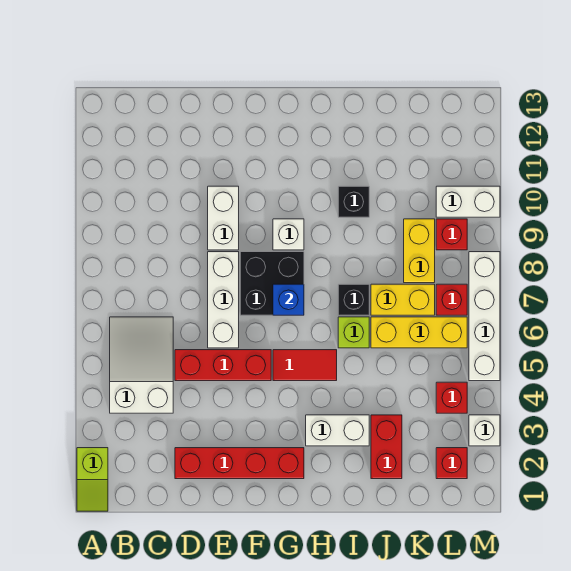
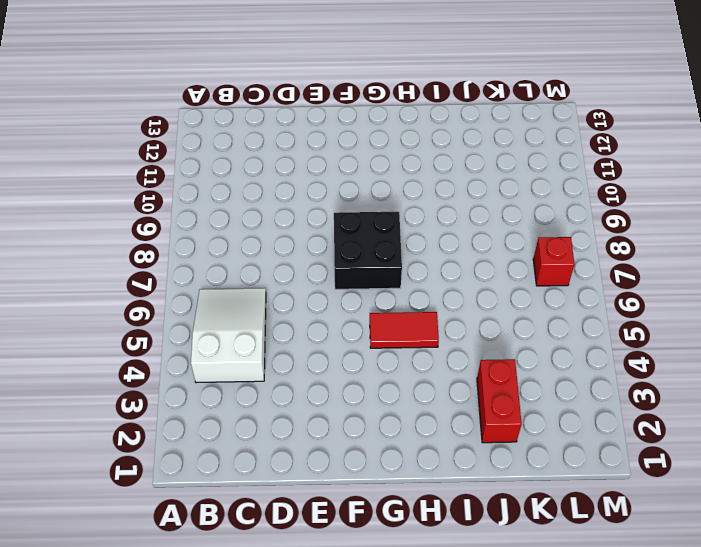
none -> lime slope A1:A2 level 1 top 2
none -> red brick D2:G2 level 1
none -> red brick D5:F5 level 1

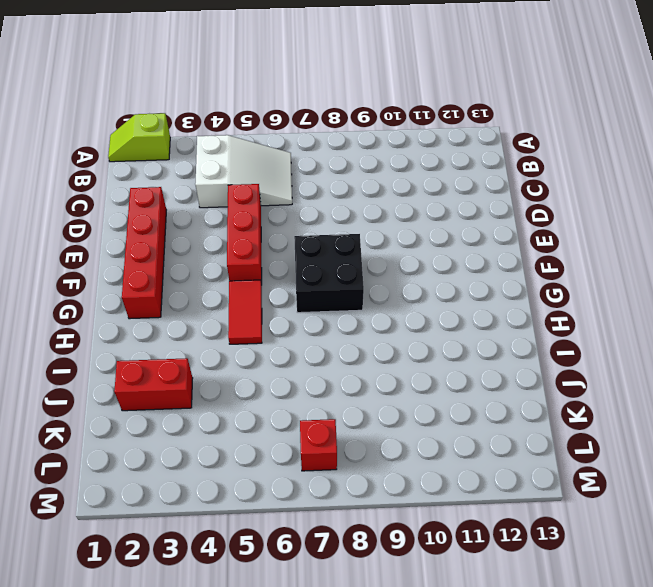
none -> white brick E6:E8 level 1
none -> white brick E9:E10 level 1
none -> white brick G9 level 1

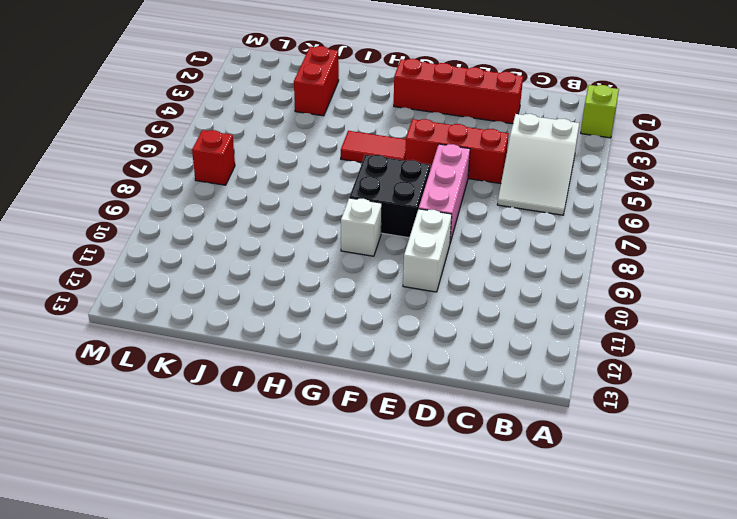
pink brick E6:E8 level 1 -> white brick E6:E8 level 1
none -> white brick H3:I3 level 1
none -> lime brick I6 level 1
none -> black brick I7 level 1

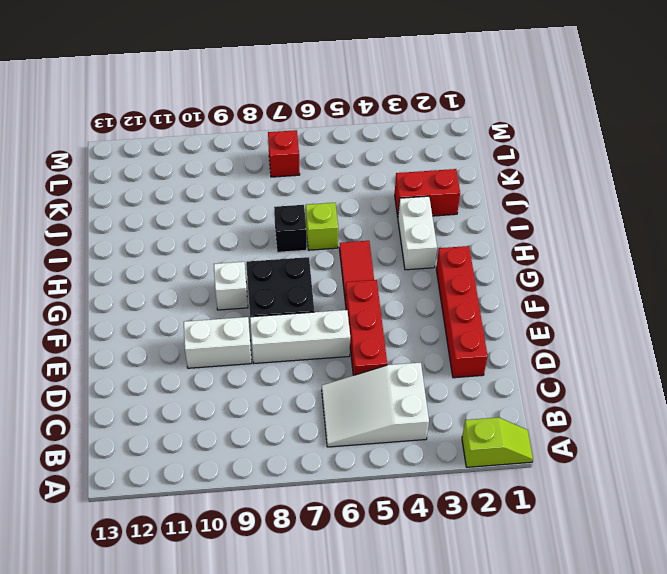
none -> black brick I10 level 1
none -> yellow brick J6:L6 level 1
none -> yellow brick J7:K7 level 1

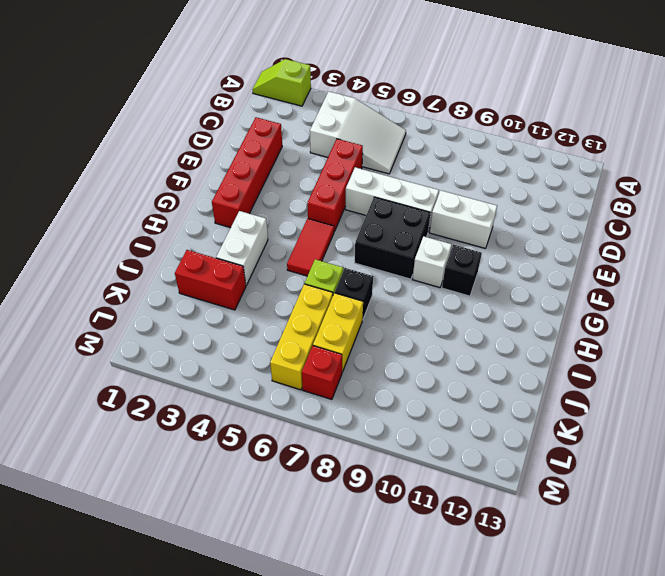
black brick G10 level 1 -> black brick I10 level 1
none -> yellow brick K8:K9 level 1
none -> red brick L2 level 1
none -> red brick L4 level 1

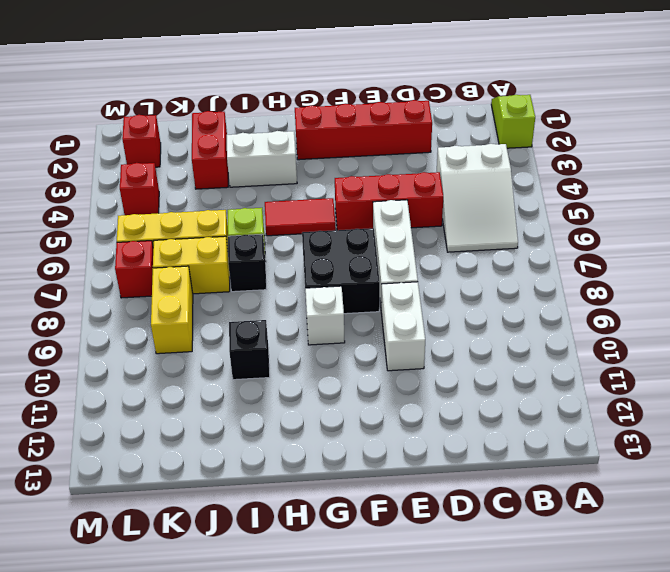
none -> red brick L9 level 1
none -> white brick L10:M10 level 1
none -> white brick M3 level 1

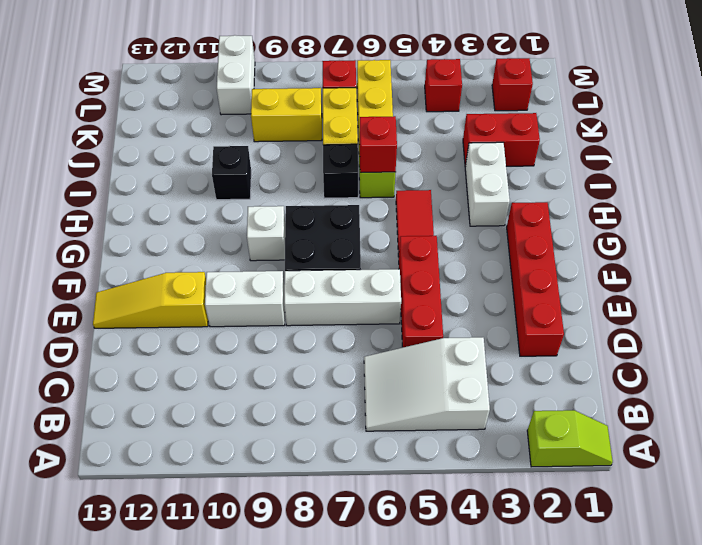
yellow slope E11:E13 level 1 top 11 -> none
red brick I6 level 2 -> red brick L9 level 1
none -> white brick M3 level 1
none -> white brick M5:M8 level 1
none -> blue brick G7 level 2

